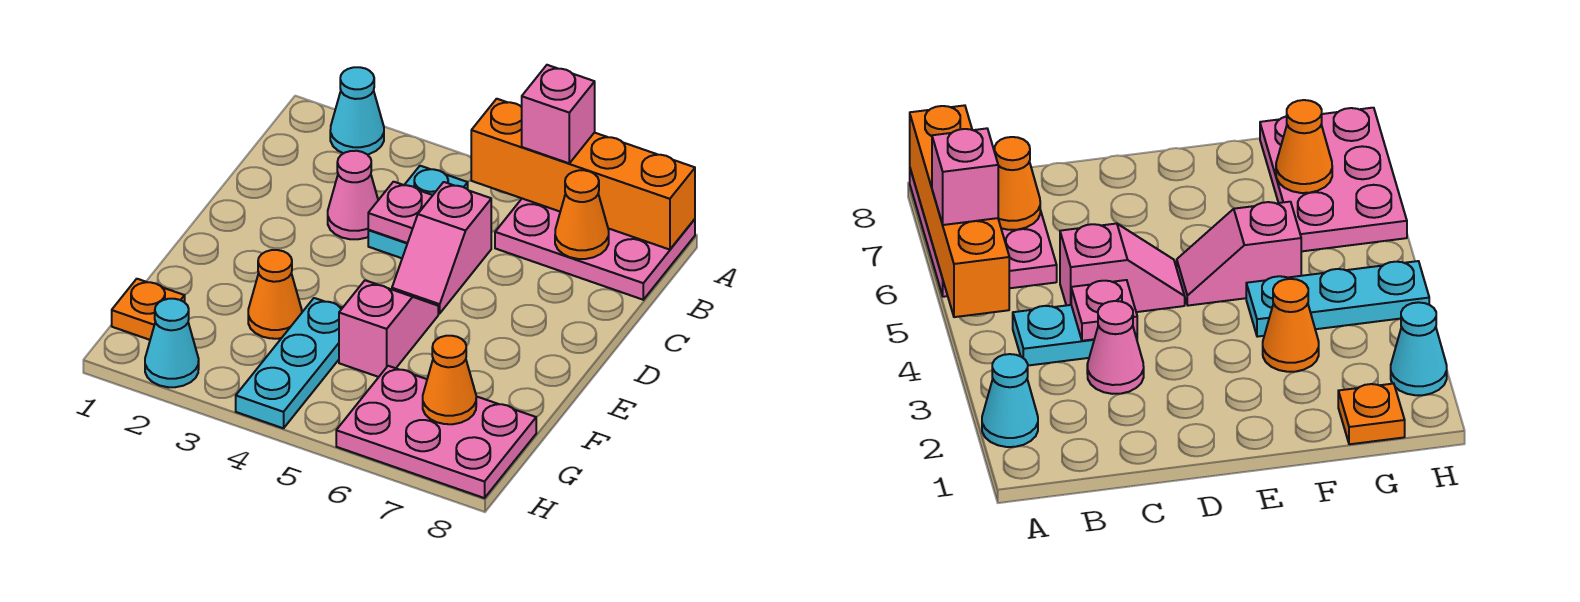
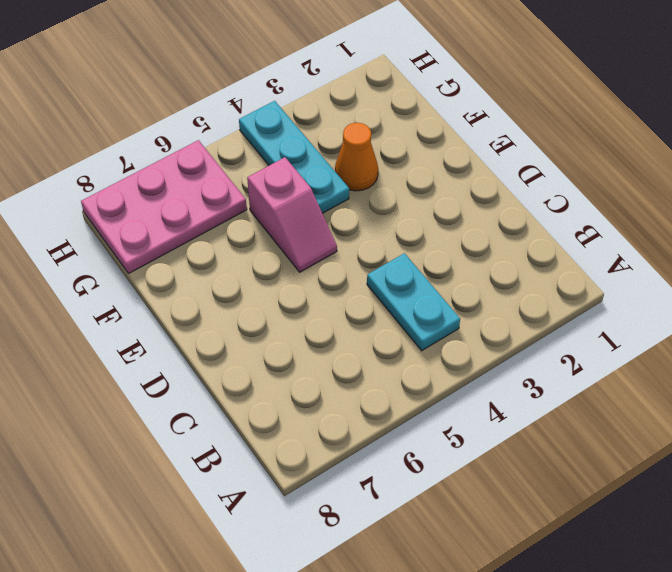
none -> cyan cone A2 level 1
none -> pink plate A6:B8 level 1
none -> pink cone C3 level 1

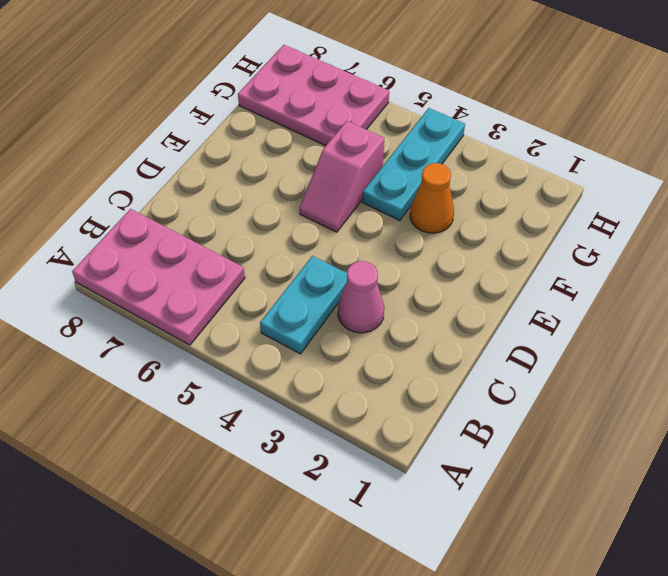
none -> cyan cone A2 level 1
none -> pink slope C5:D5 level 1 top C
none -> orange plate G1 level 1

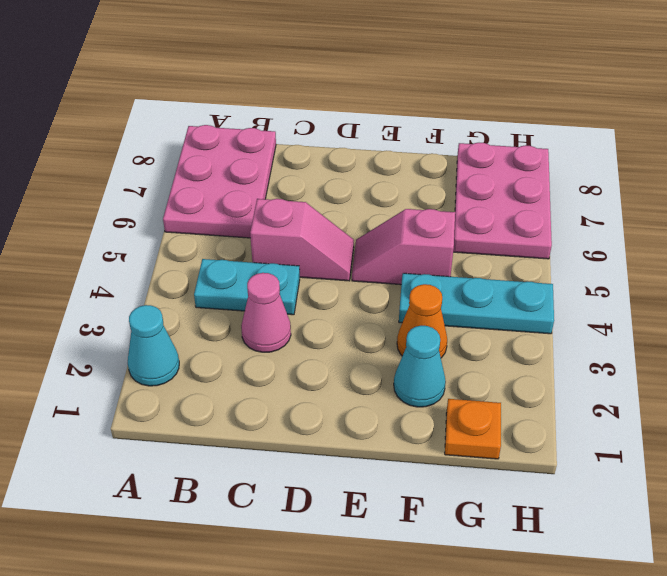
cyan cone F2 level 1 -> cyan cone H2 level 1
none -> orange brick A5:A8 level 2
none -> orange cone B7 level 2
none -> pink plate C4 level 2

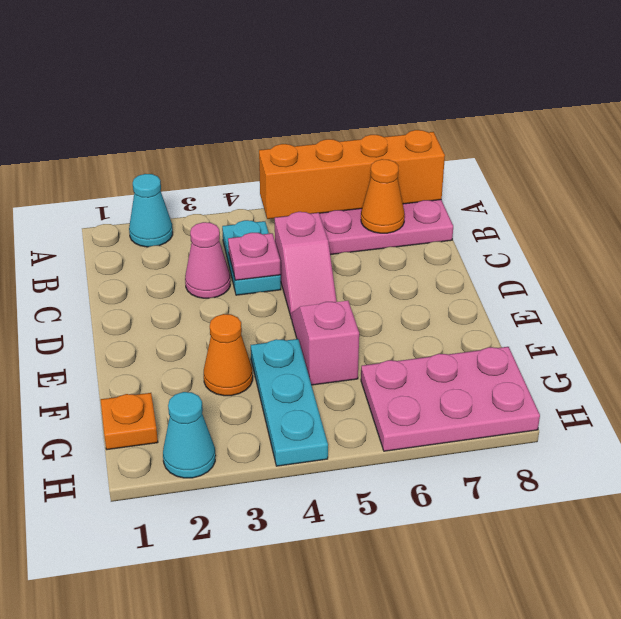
none -> orange cone G7 level 2
none -> pink brick A6 level 3

